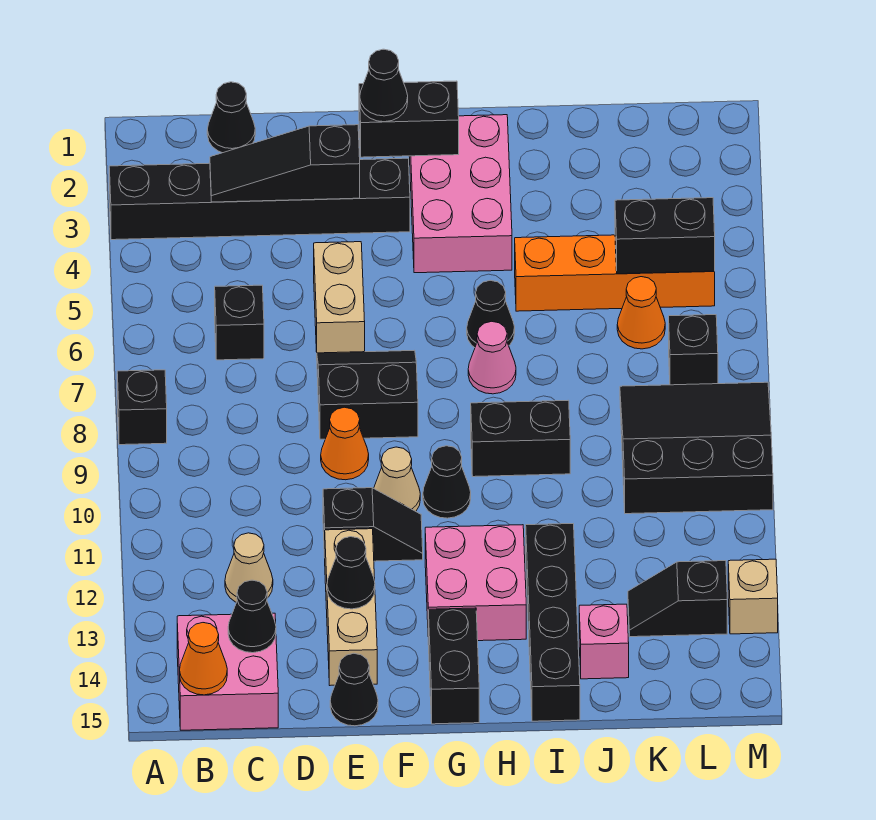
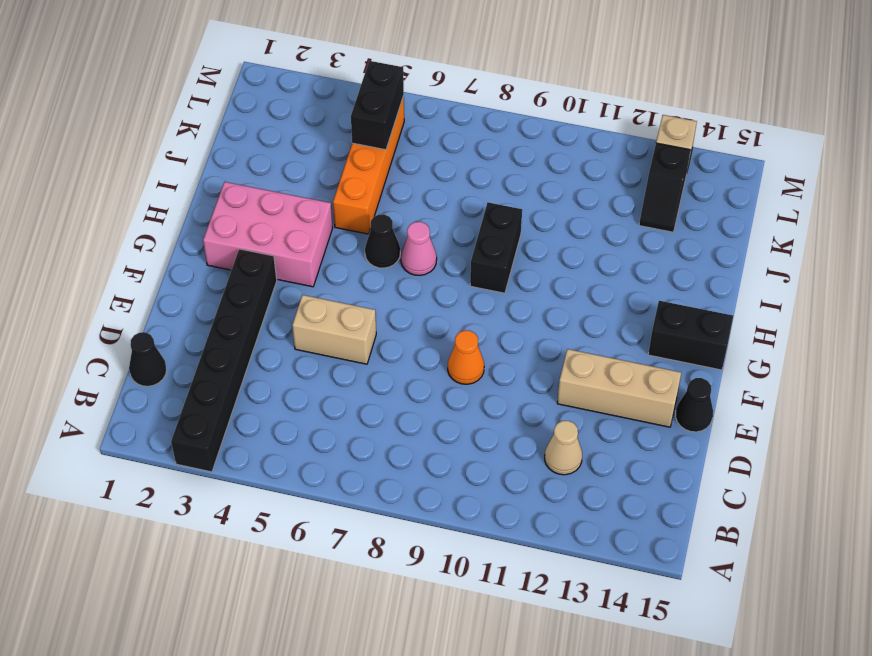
none -> black brick A8 level 1
none -> pink brick B14:C15 level 1
none -> black brick C6 level 1
none -> black slope E7:F8 level 1 top 8

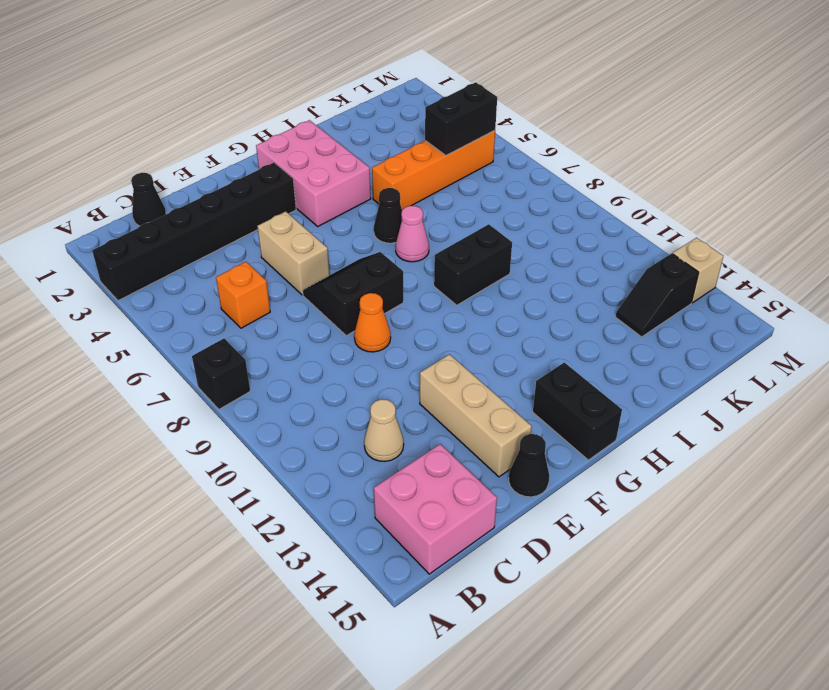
orange brick C6 level 1 -> black brick C6 level 1
none -> black slope E11:F11 level 1 top E
none -> tan cone F10 level 1
none -> black cone G10 level 1
none -> pink brick G12:H13 level 1

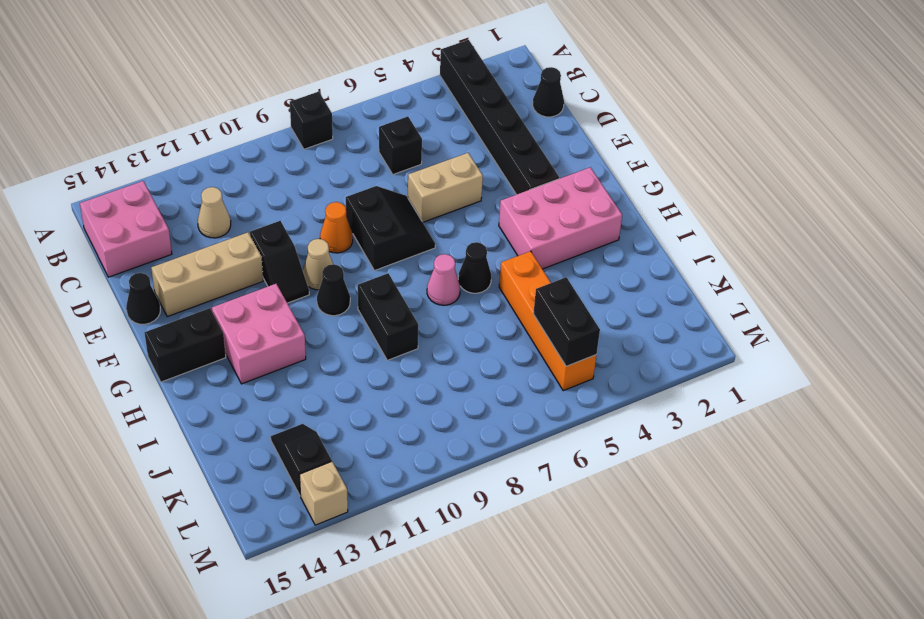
none -> black brick I12:I15 level 1
none -> pink brick J14 level 1
none -> orange cone K6 level 1
none -> black slope K8:M10 level 1 top 10

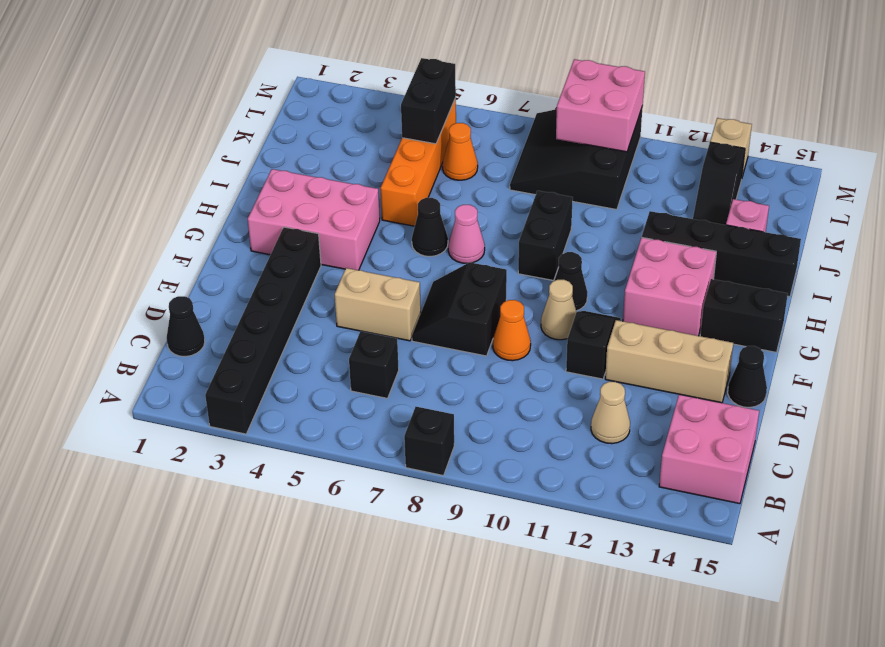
pink brick L9:M10 level 2 -> none
none -> black brick L7 level 1
none -> orange cone B15 level 2
none -> black slope C3:E3 level 2 top E
none -> black cone C14 level 2

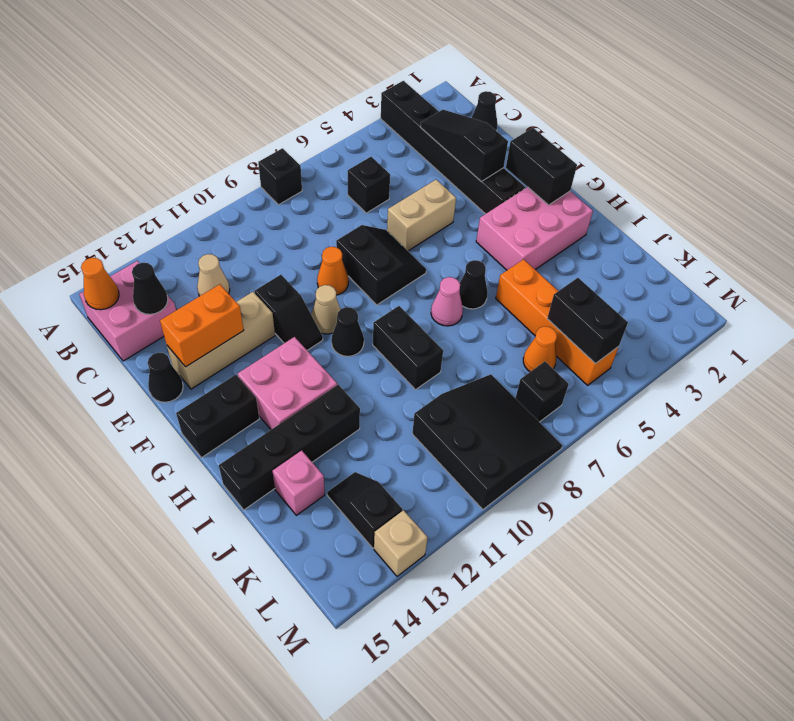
orange brick E13:E14 level 2 -> black cone E13 level 2
none -> black cone F2 level 3

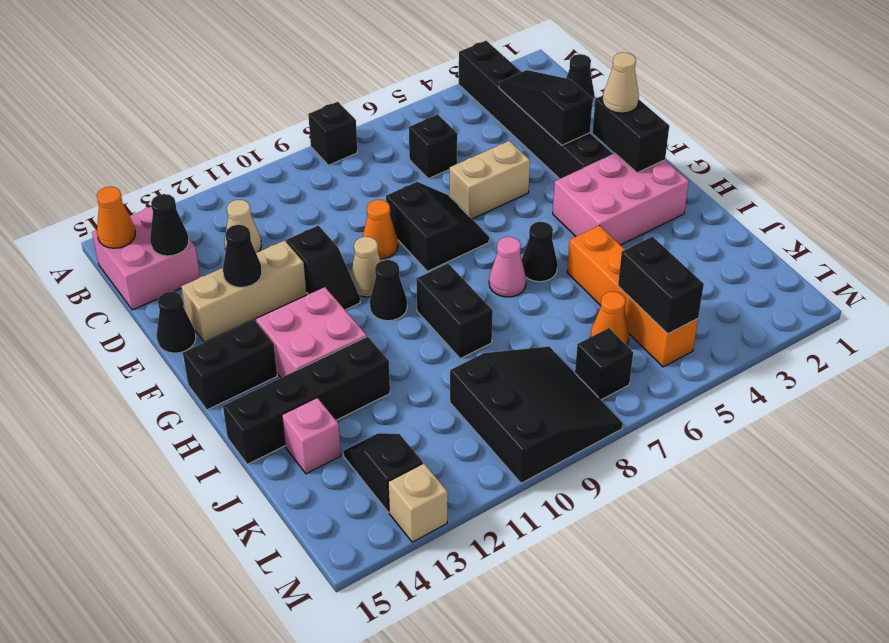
tan cone F2 level 3 -> black cone F2 level 3

